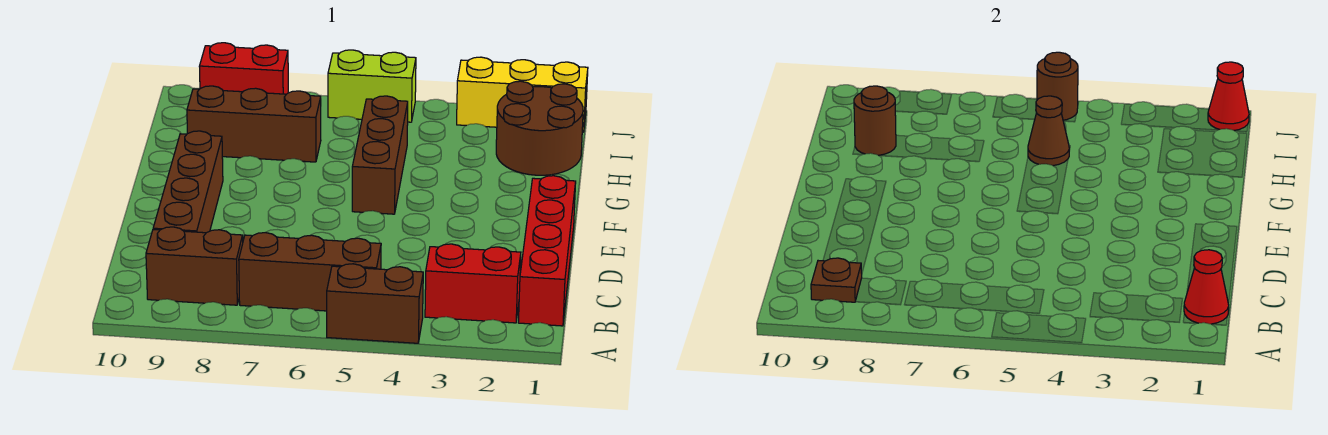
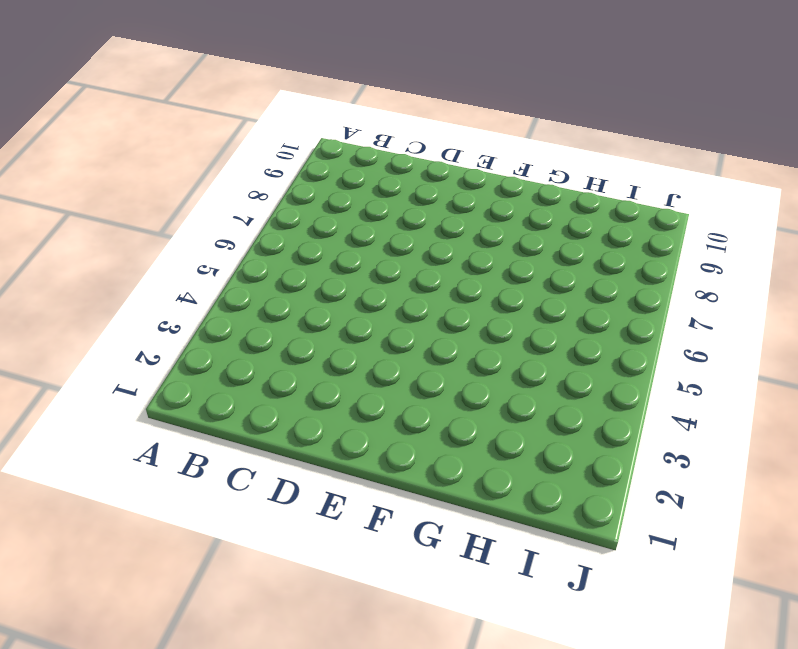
none -> brown brick A4:A5 level 1
none -> red brick B1:E1 level 1
none -> red brick B2:B3 level 1

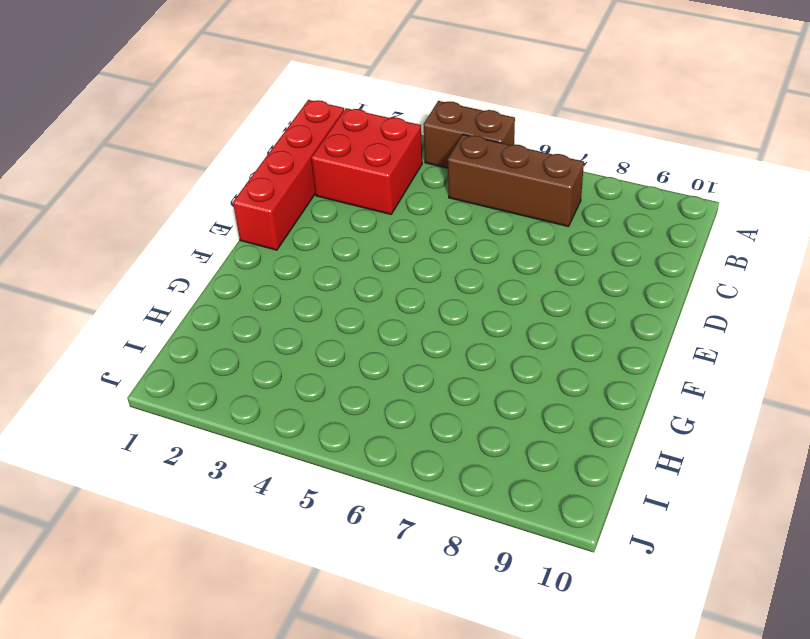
red brick B2:C3 level 1 -> red brick B2:B3 level 1
none -> brown brick B8:B9 level 1
none -> brown brick C9:F9 level 1
none -> brown brick F5:H5 level 1

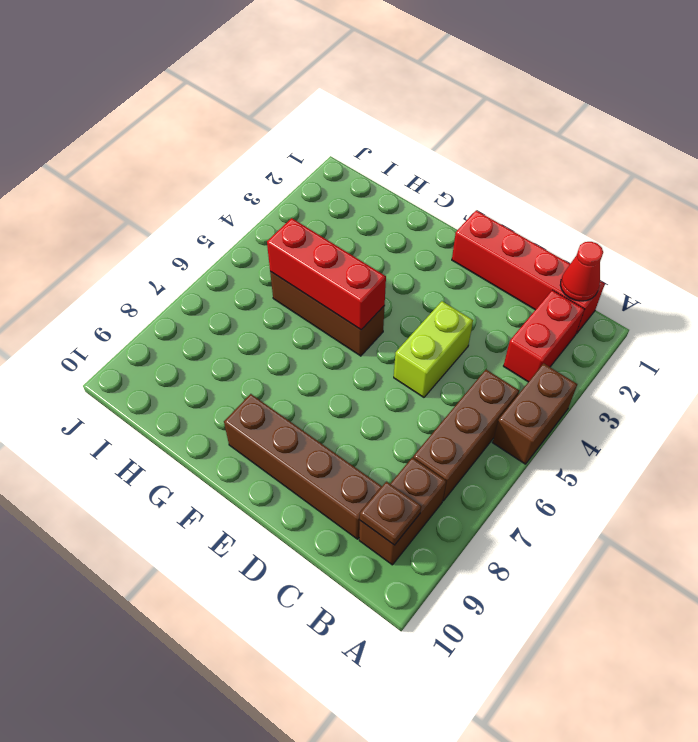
lime brick D4:D5 level 1 -> lime brick J5:J6 level 1
red brick F5:H5 level 2 -> brown cone H5 level 2
none -> brown round brick H1:I2 level 1
none -> brown brick H7:H9 level 1
none -> yellow brick J1:J3 level 1

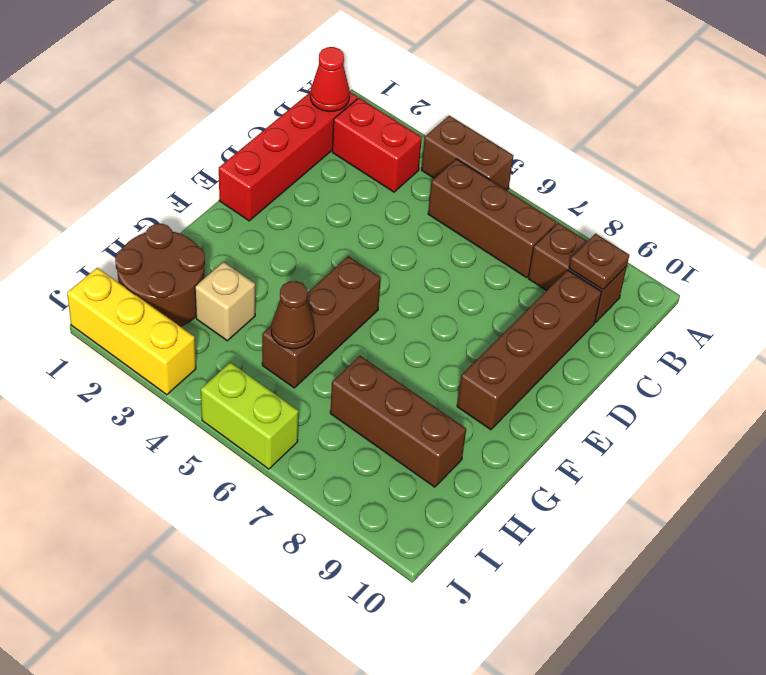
tan brick H3 level 1 -> none
none -> red brick J8:J9 level 1
none -> brown round brick H9 level 2
none -> red cone J1 level 2

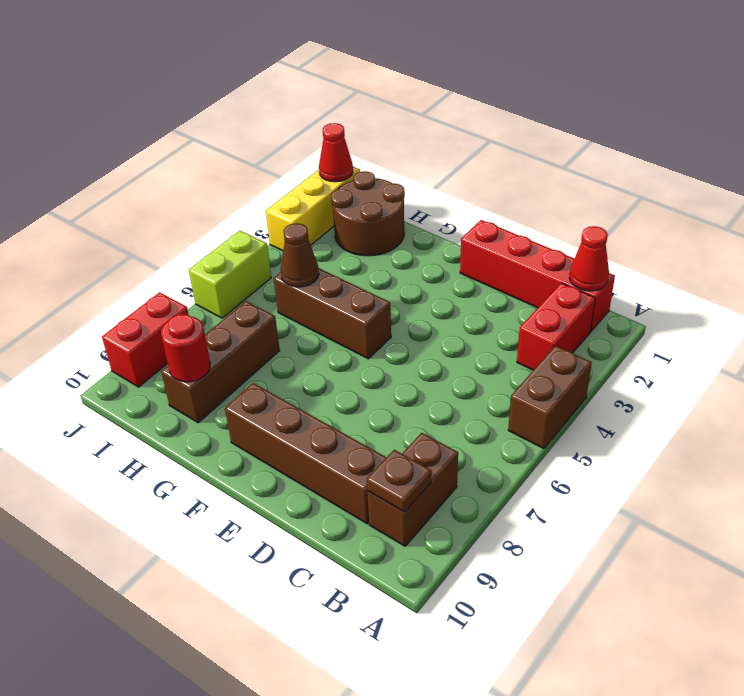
red round brick H9 level 2 -> brown round brick H9 level 2
none -> brown brick B5:B7 level 1
none -> brown round brick J5 level 2

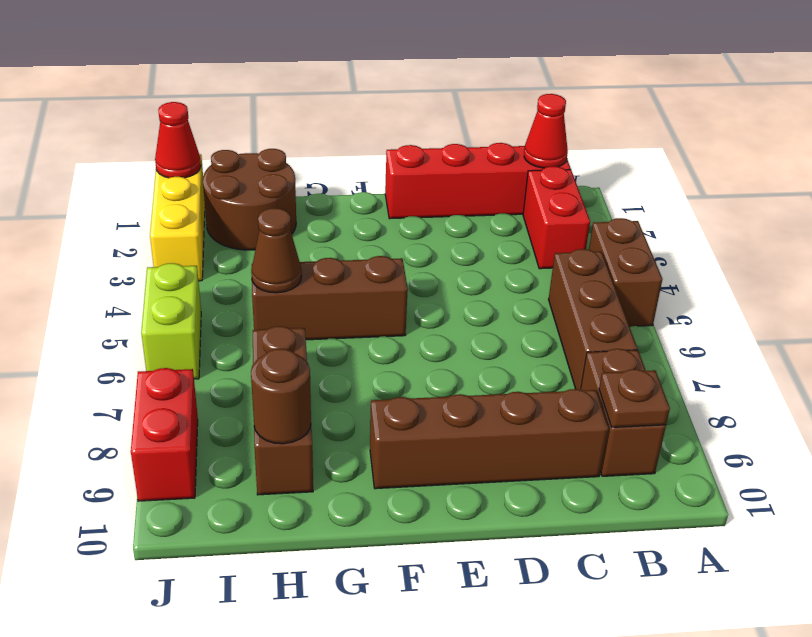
none -> brown round brick J5 level 2

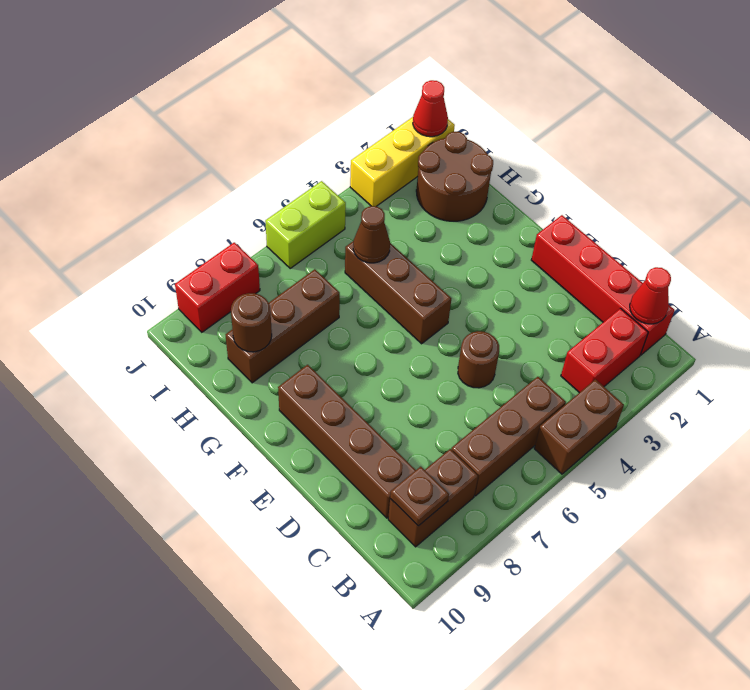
brown round brick D5 level 1 -> brown round brick J5 level 2

